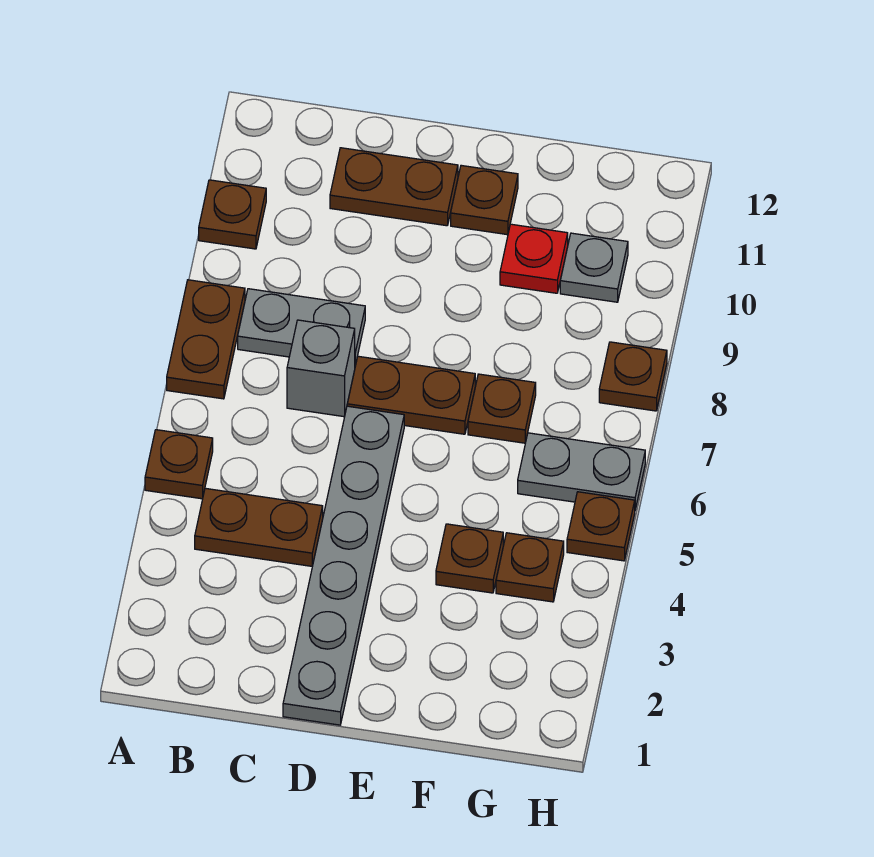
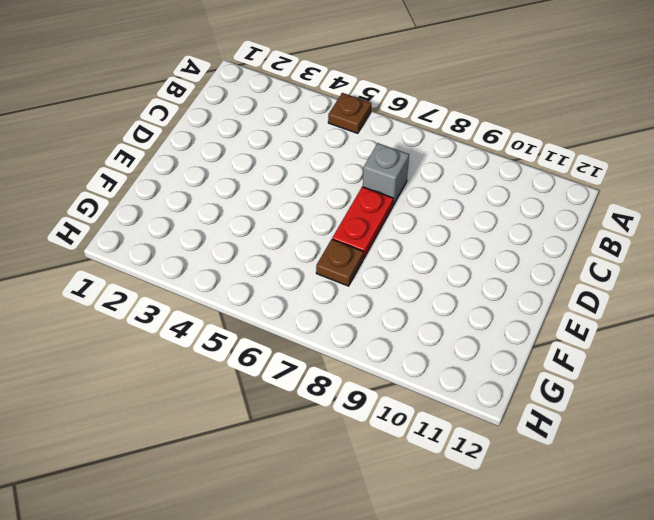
red plate D7:E7 level 1 -> brown plate D7:E7 level 1
none -> brown plate A7:A8 level 1
none -> brown plate A10 level 1
none -> brown plate B4:C4 level 1

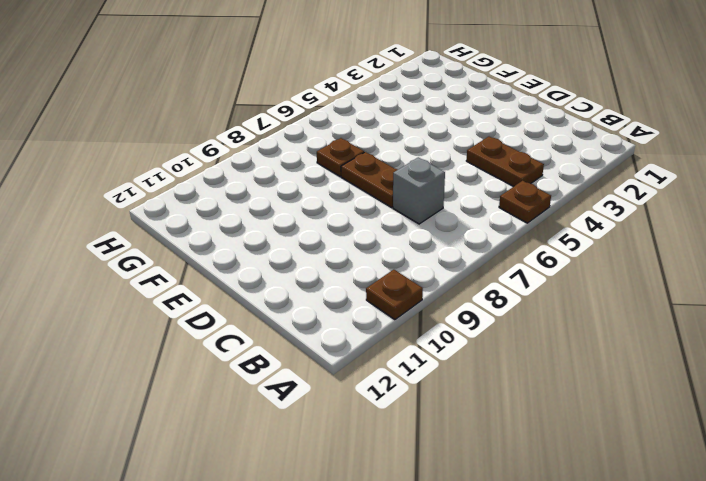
none -> brown plate A7:A8 level 1
none -> grey plate B8:C8 level 1
none -> brown plate C11:D11 level 1

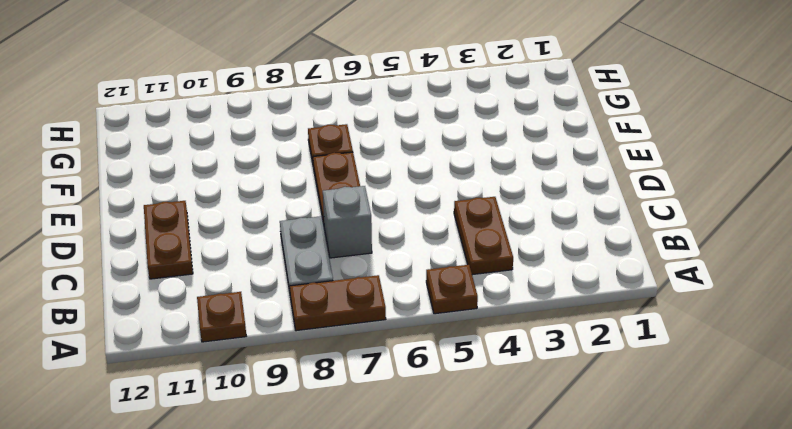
none -> grey plate D1:D6 level 1
none -> brown plate E11 level 1
none -> brown plate F4 level 1

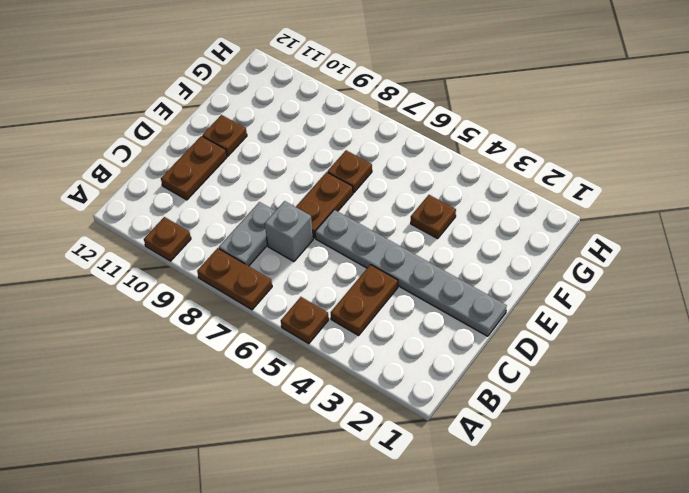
none -> red plate F10 level 1
none -> brown plate G4 level 1
none -> grey plate G6:H6 level 1

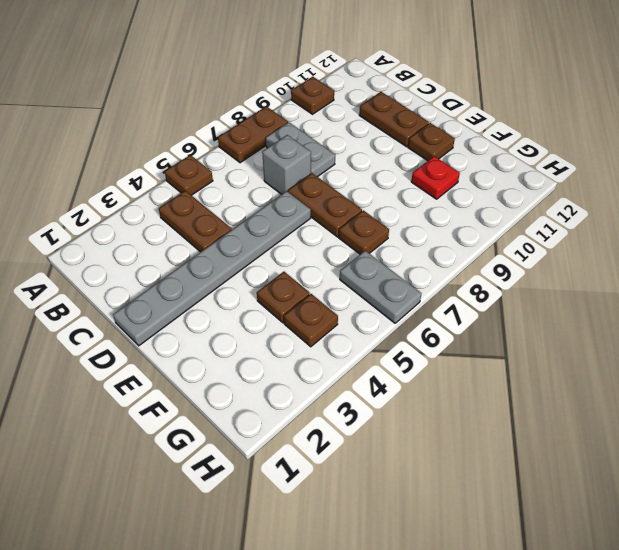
none -> grey plate G10 level 1
none -> brown plate H5 level 1
none -> brown plate H8 level 1

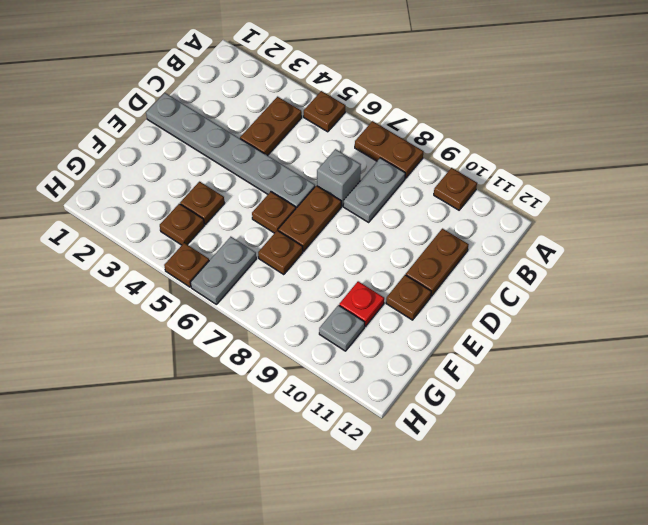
brown plate E6 level 1 -> brown plate H8 level 1

